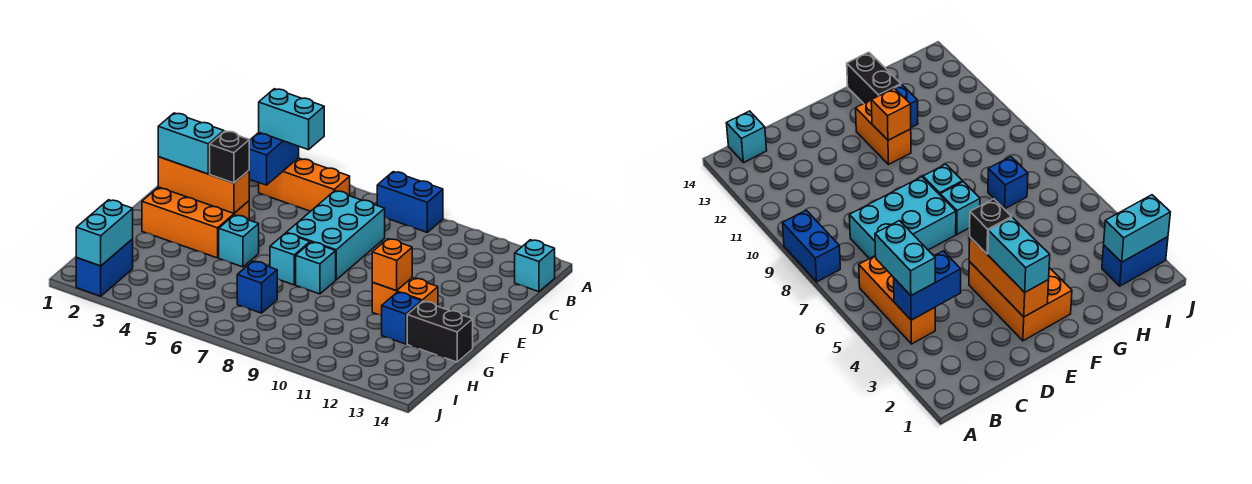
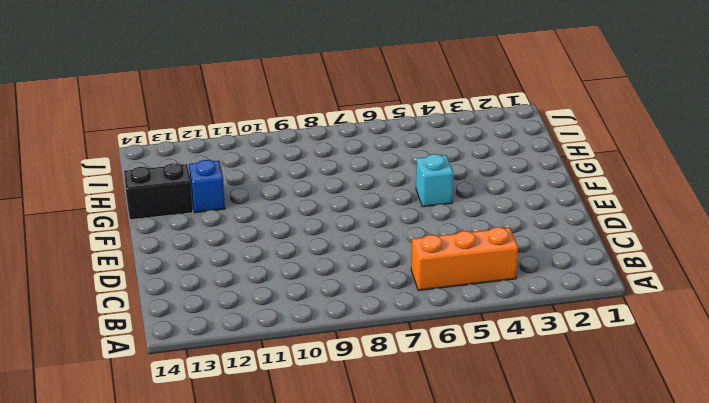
none -> blue brick A8:A9 level 1
none -> cyan brick B14 level 1
none -> cyan brick C7:E8 level 1

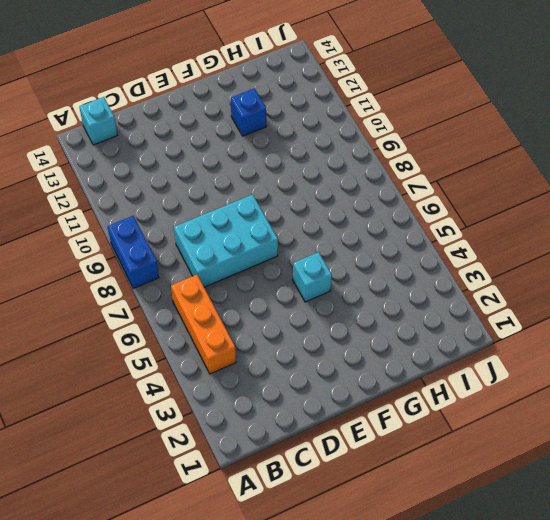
none -> orange brick E2:F4 level 1
none -> cyan brick F7 level 1
none -> cyan brick F8 level 1

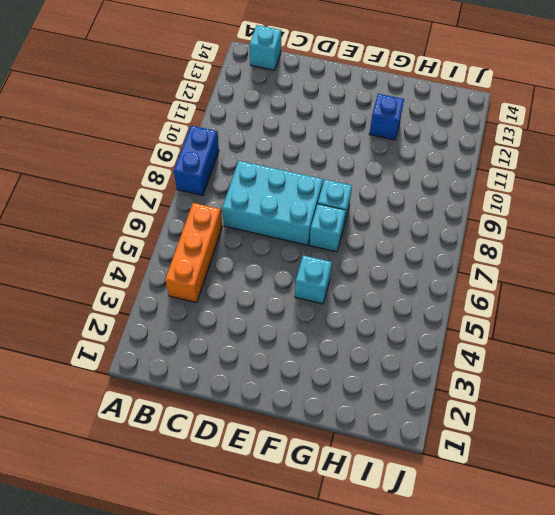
none -> orange brick E2:F4 level 1
none -> orange brick F11:F12 level 1
none -> black brick G13:G14 level 1

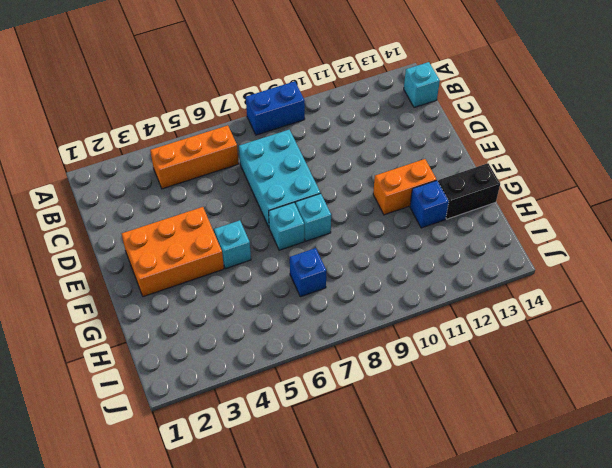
none -> blue brick I2:J2 level 1
none -> blue brick B4:C4 level 2
none -> orange brick E2:E4 level 2

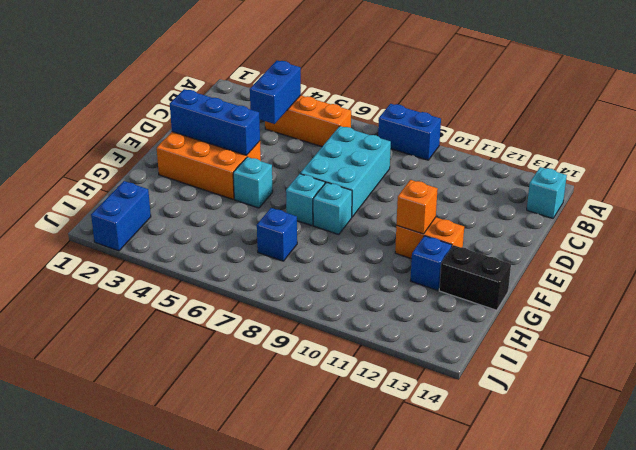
blue brick E2:E4 level 2 -> orange brick E2:E4 level 2
none -> cyan brick I2:J2 level 2
none -> cyan brick B4:B5 level 3
none -> cyan brick E2:E3 level 3

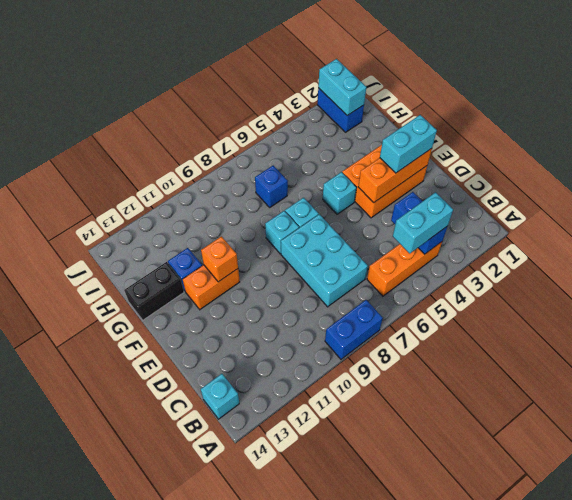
none -> black brick E4 level 3

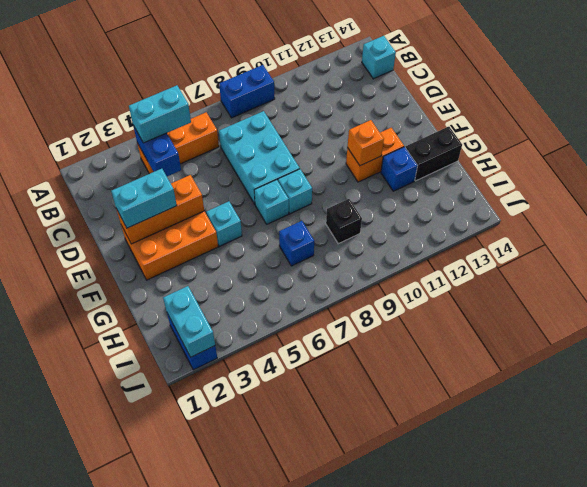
black brick H9 level 1 -> black brick E4 level 3

